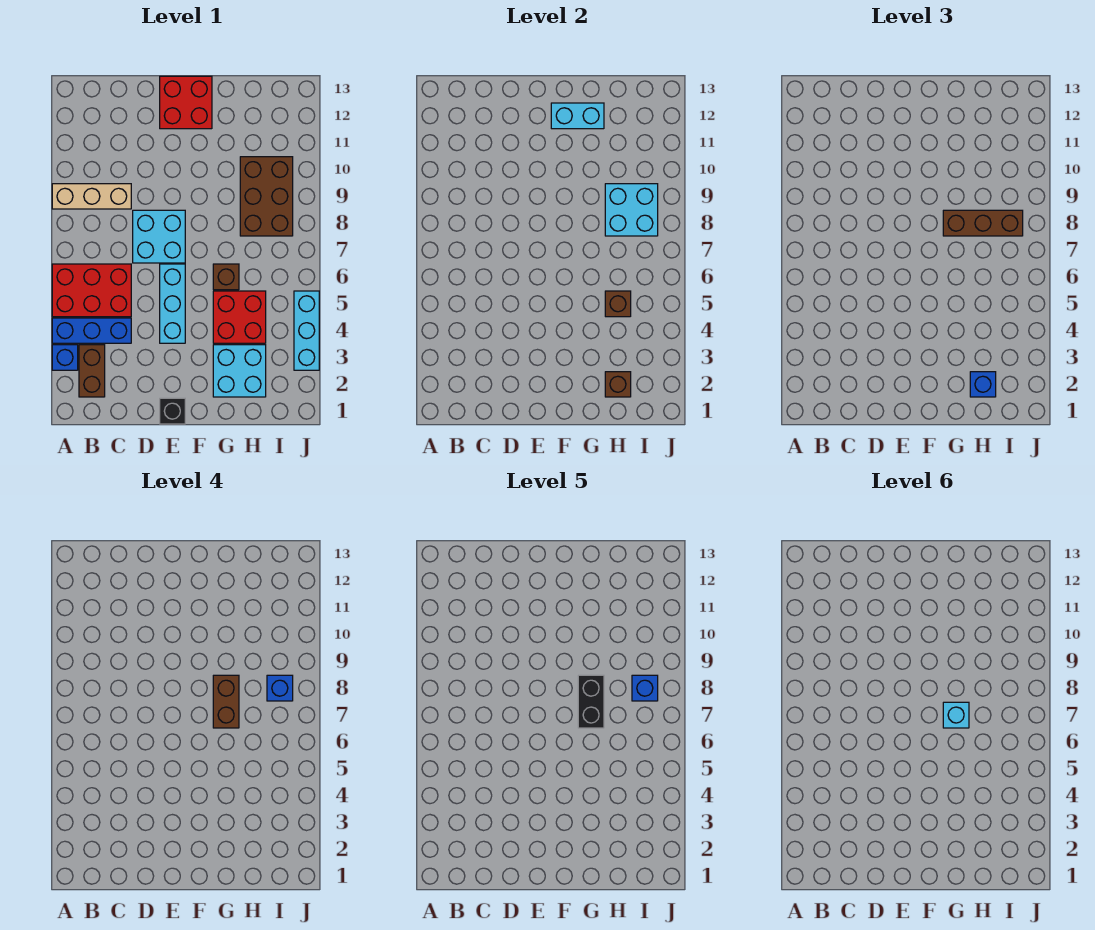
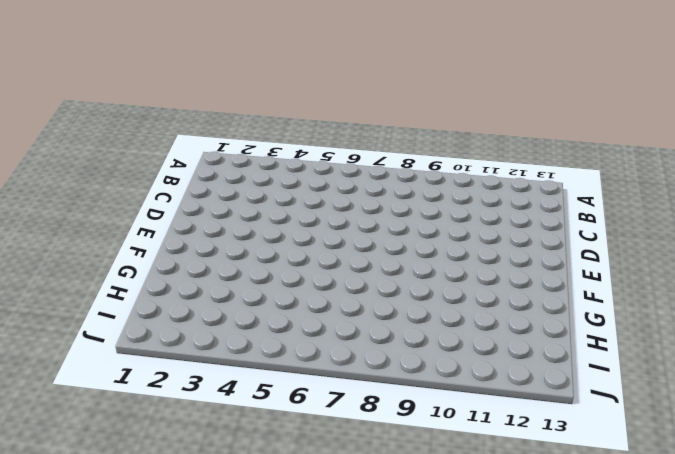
none -> blue brick A3 level 1
none -> blue brick A4:C4 level 1
none -> red brick A5:C6 level 1

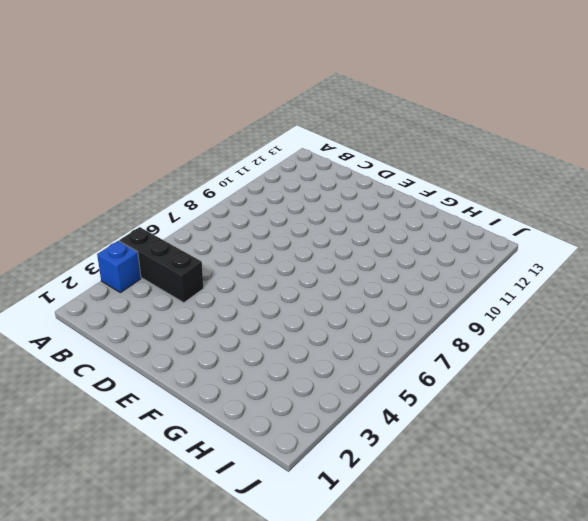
black brick A4:C4 level 1 -> blue brick A4:C4 level 1
none -> red brick A5:C6 level 1
none -> tan brick A9:C9 level 1
none -> brown brick B2:B3 level 1

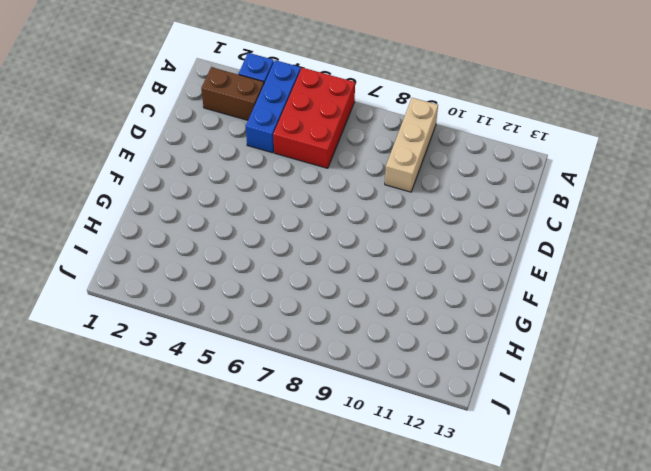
none -> cyan brick D7:E8 level 1
none -> black brick E1 level 1
none -> cyan brick E4:E6 level 1

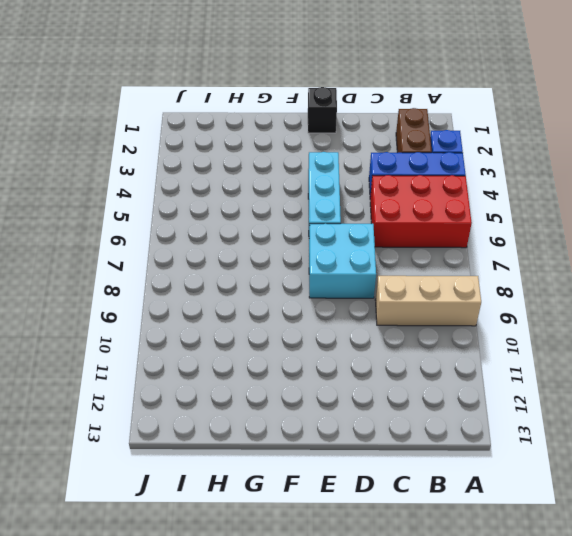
none -> red brick E12:F13 level 1
none -> cyan brick G2:H3 level 1
none -> red brick G4:H5 level 1

